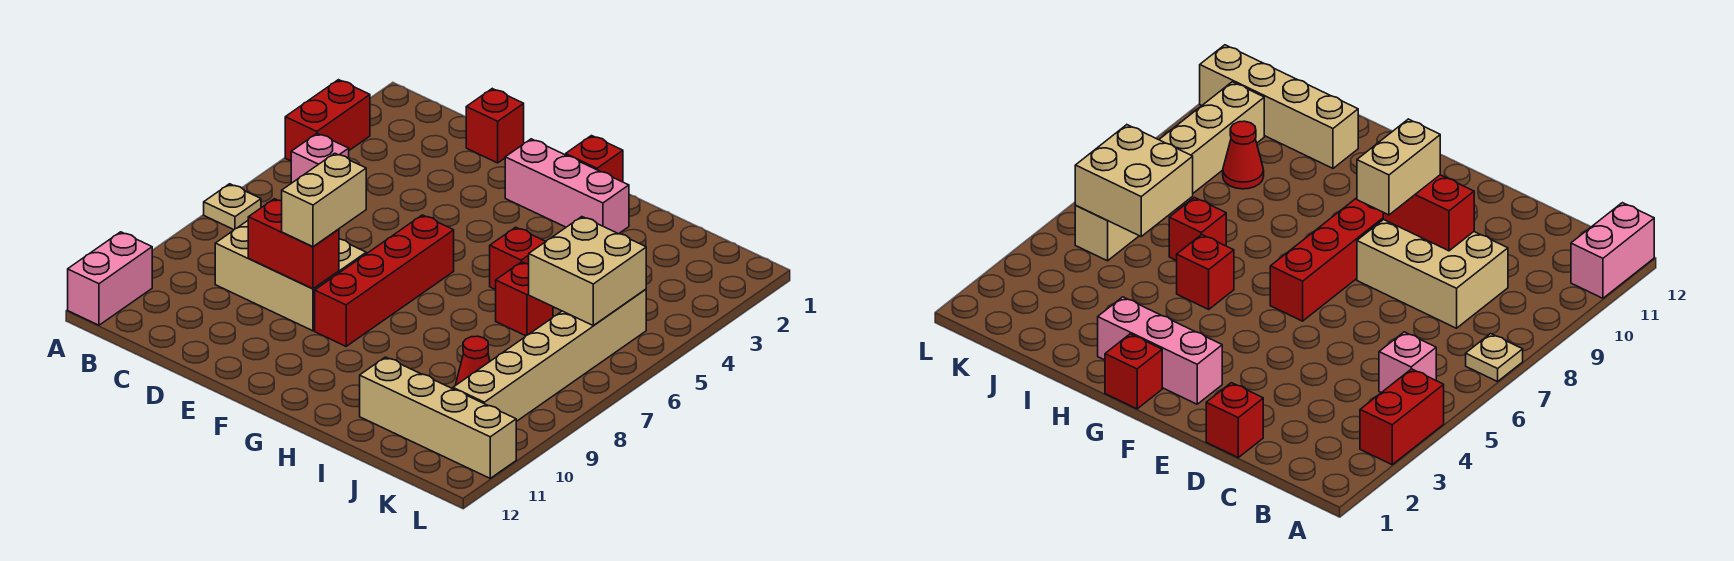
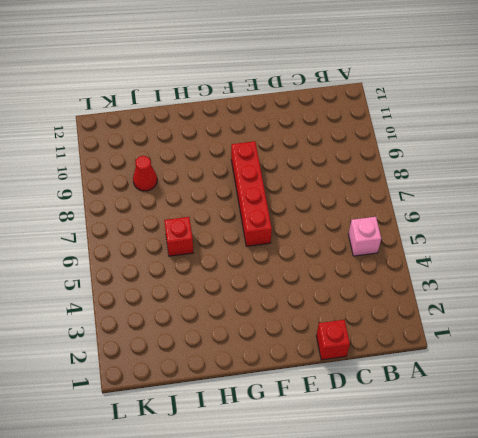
none -> red brick A3:A4 level 1
none -> tan plate A7 level 1
none -> pink brick A11:A12 level 1

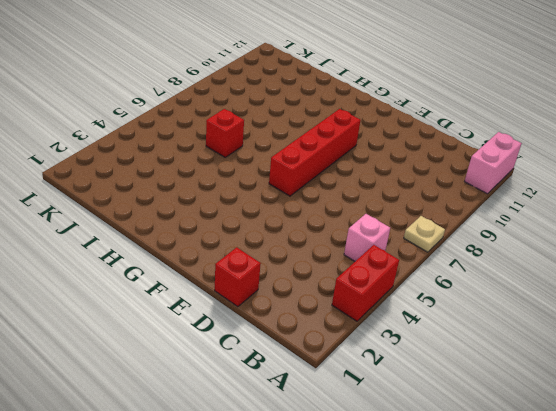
none -> tan brick C8:E9 level 1
none -> pink brick F2:H2 level 1
none -> red brick G1 level 1

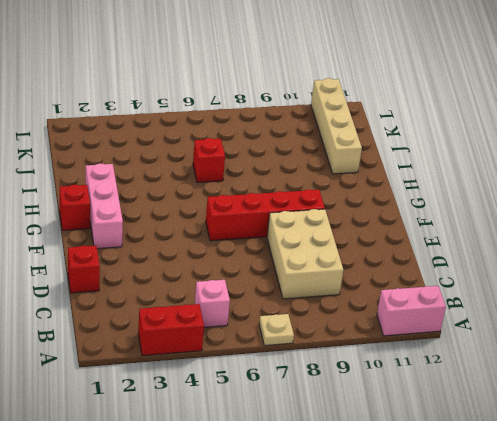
none -> red brick H5 level 1
none -> red cone J9 level 1
none -> tan brick K5:K10 level 1

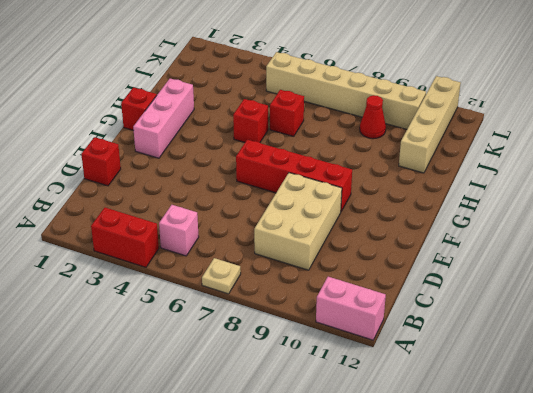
none -> red brick D9:E9 level 2
none -> tan brick J5:K6 level 2
none -> tan brick E8:E9 level 3

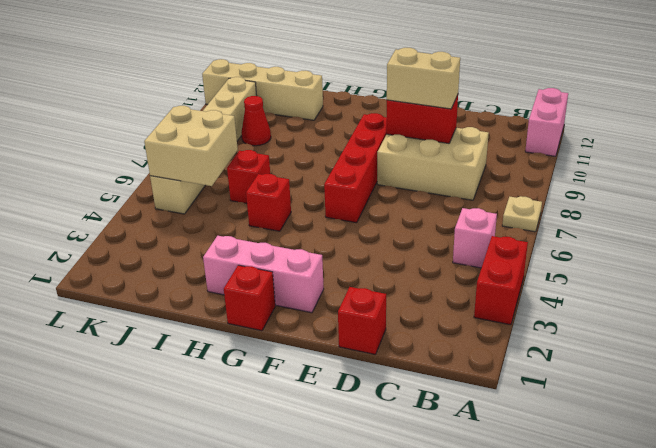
tan brick D9:E9 level 3 -> tan brick E8:E9 level 3

